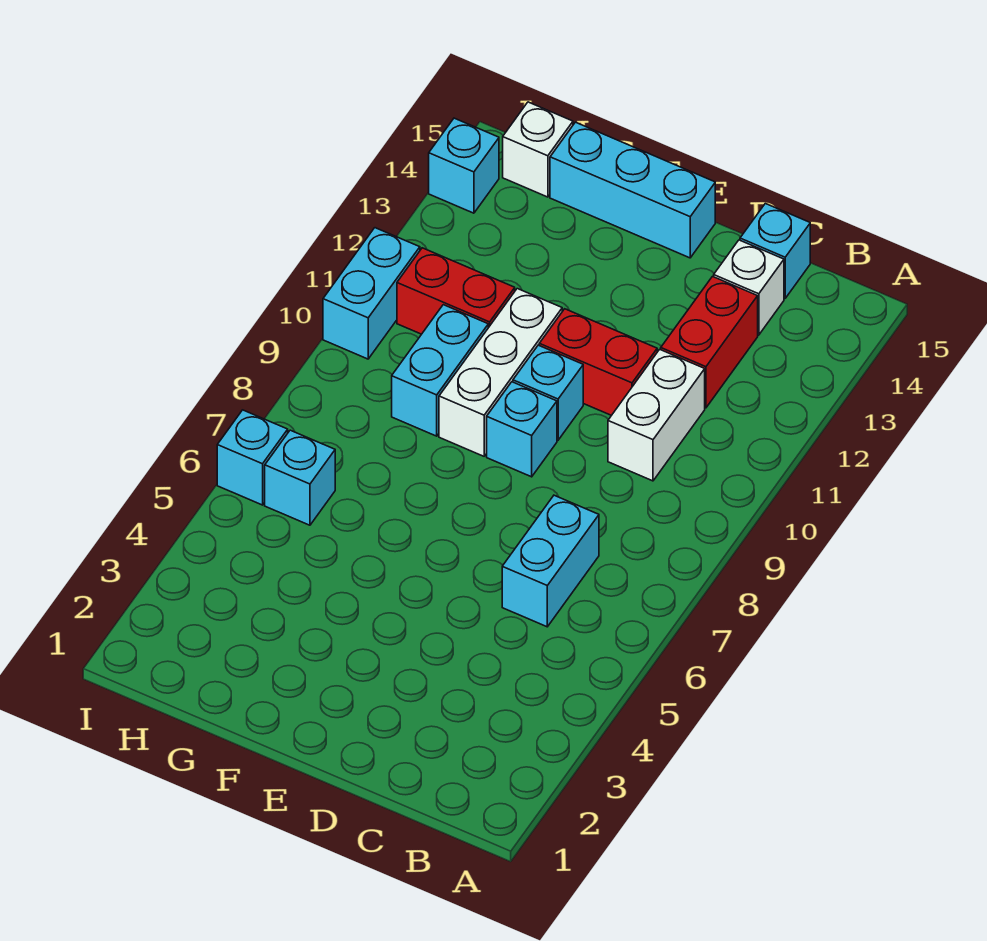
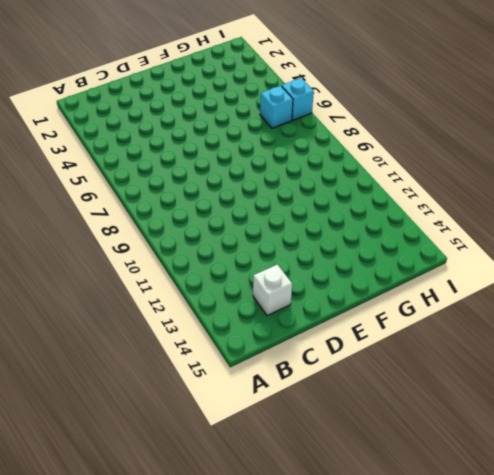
none -> cyan brick C6:C7 level 1
none -> white brick C10:C11 level 1
none -> red brick C12:C13 level 1

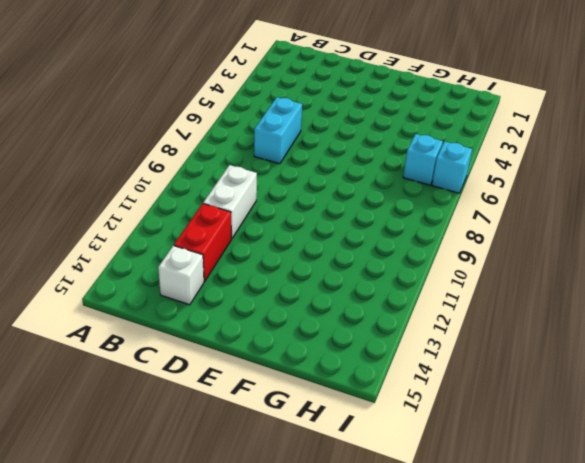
none -> cyan brick C15 level 1
none -> red brick D11:E11 level 1
none -> cyan brick E9 level 1

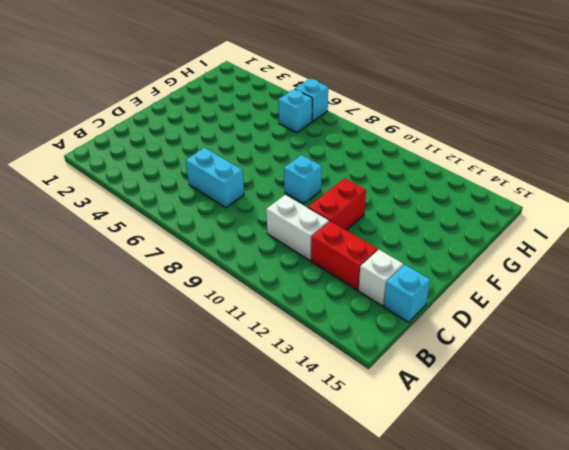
none -> cyan brick E10 level 1
none -> cyan brick E15:G15 level 1
none -> white brick F9:F11 level 1

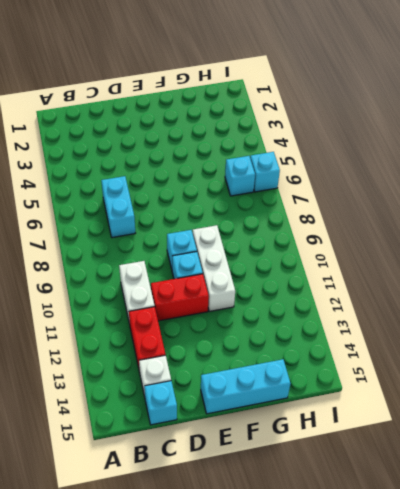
none -> cyan brick G9:G10 level 1
none -> red brick G11:H11 level 1
none -> white brick H15 level 1

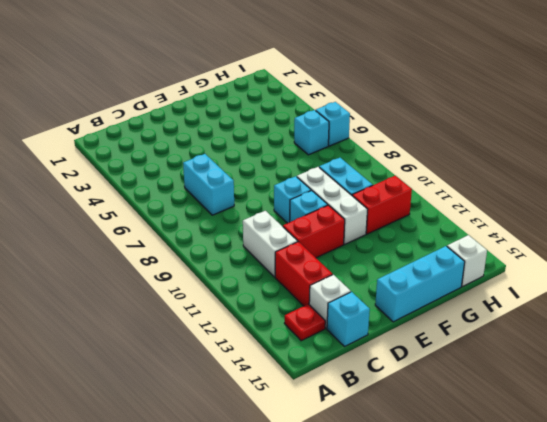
red plate B14 level 1 -> none
none -> cyan brick I10:I11 level 1
none -> cyan brick I14 level 1

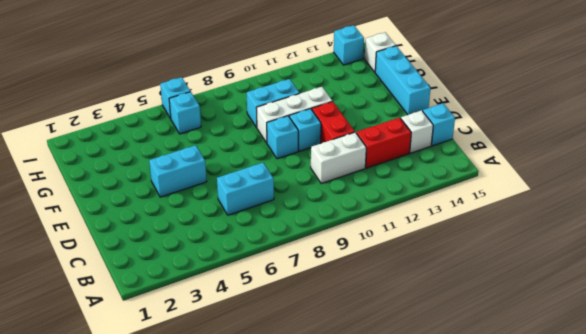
cyan brick E4:E5 level 1 -> cyan brick I10:I11 level 1
none -> red brick G11:H11 level 1

